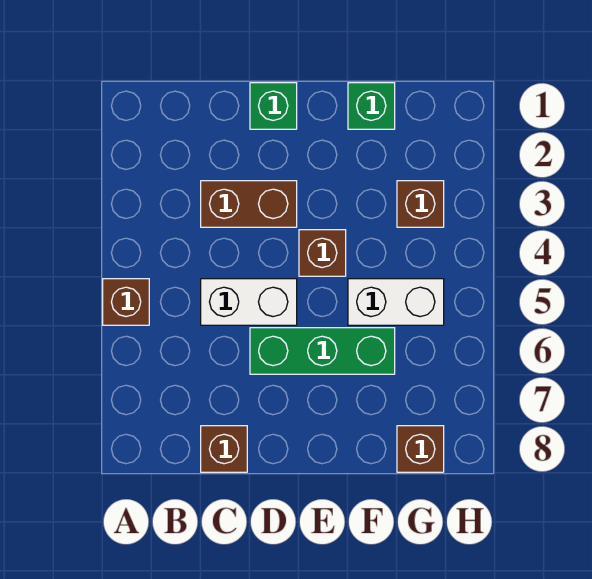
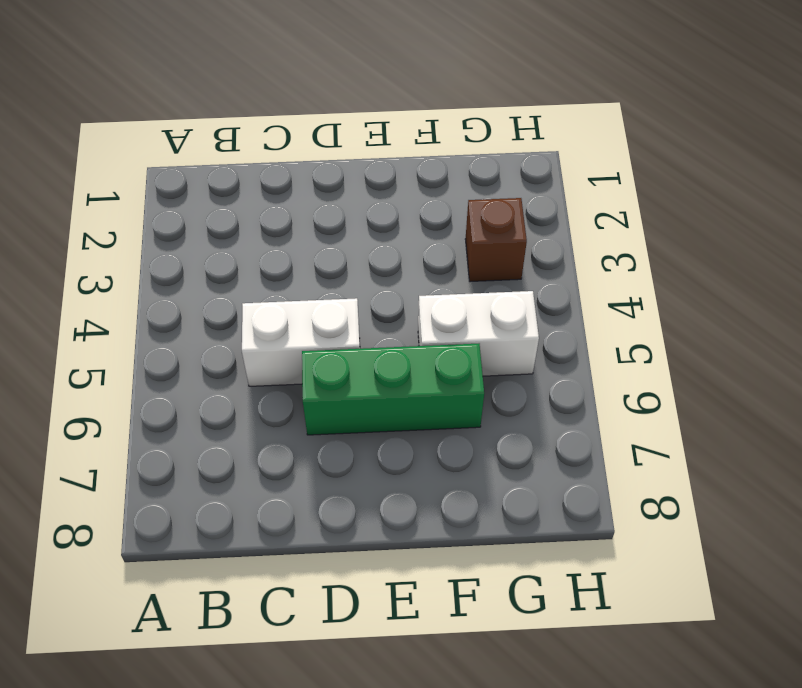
none -> brown brick A5 level 1
none -> brown brick C3:D3 level 1

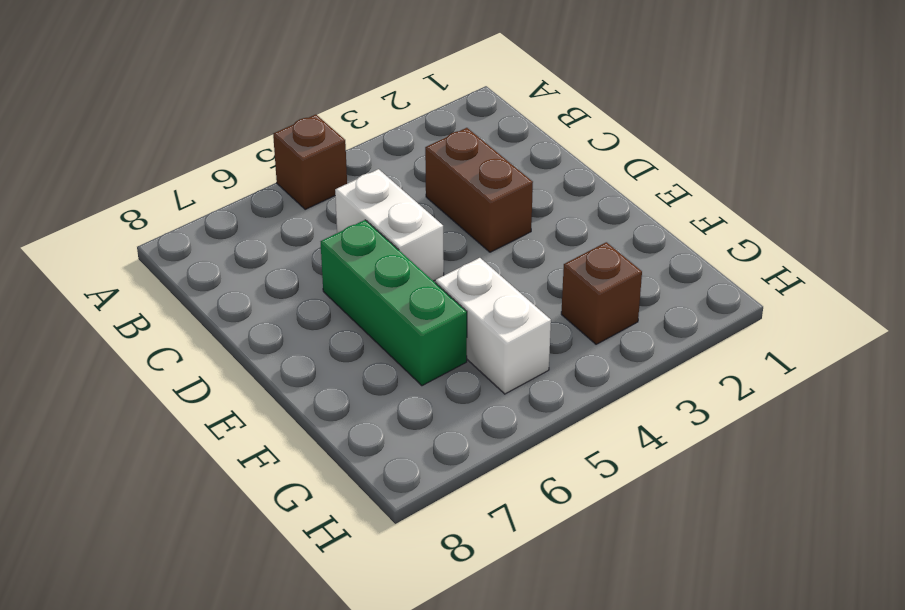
none -> brown brick C8 level 1
none -> green brick D1 level 1

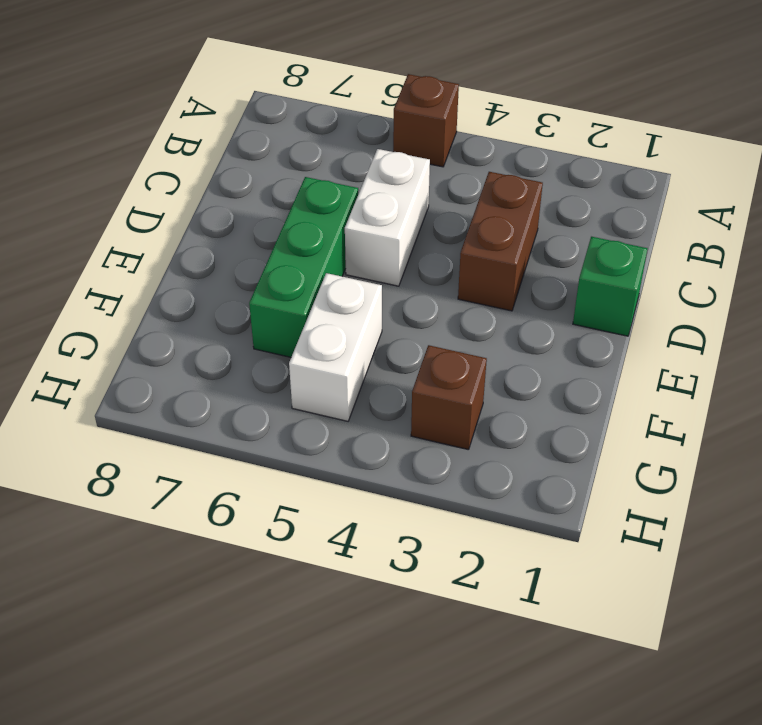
none -> brown brick C8 level 1
none -> brown brick E4 level 1

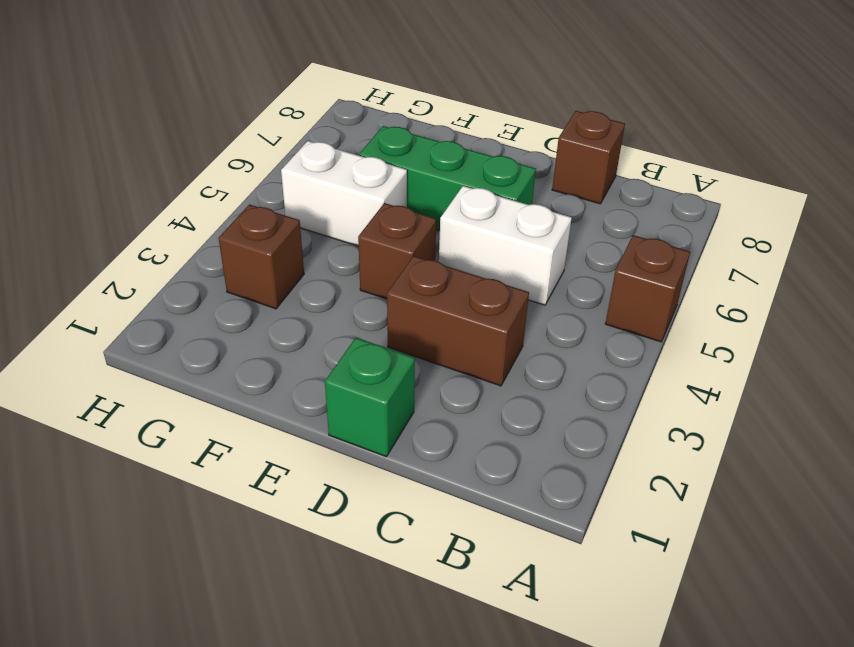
none -> green brick F1 level 1
none -> brown brick G8 level 1

